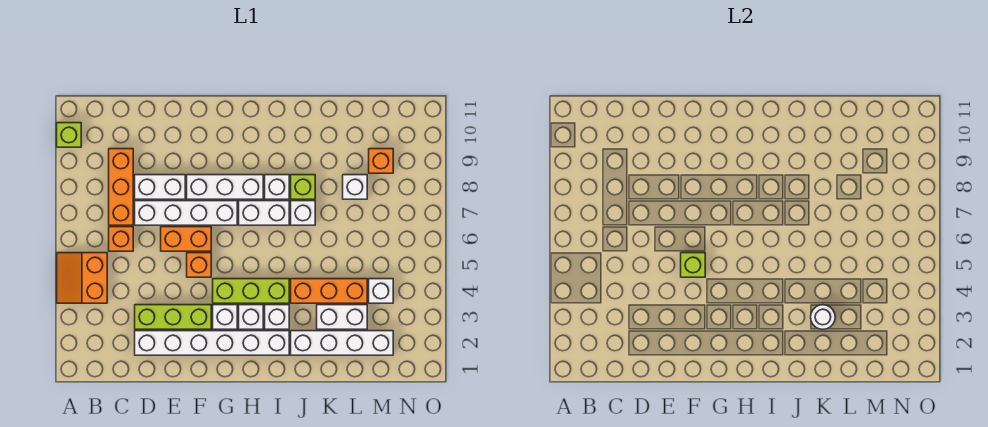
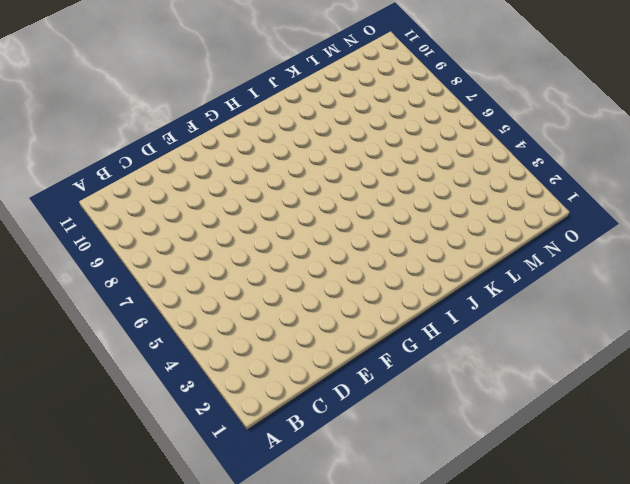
none -> orange slope A4:B5 level 1 top B
none -> lime brick A10 level 1
none -> orange brick C6 level 1

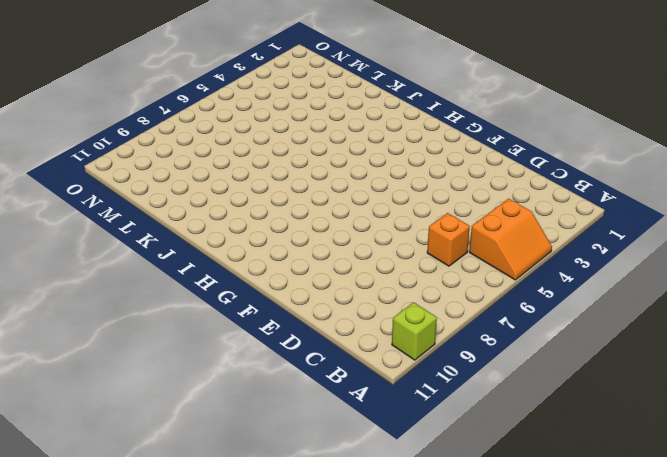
none -> orange brick C7:C9 level 1
none -> white brick D2:I2 level 1
none -> lime brick D3:F3 level 1

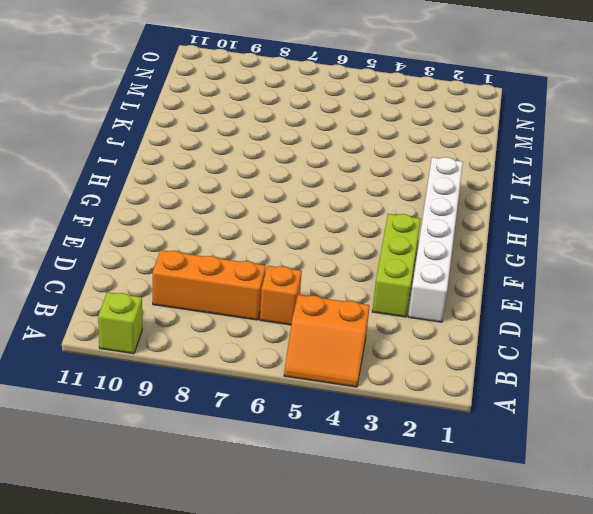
none -> white brick D7:G7 level 1
none -> white brick D8:E8 level 1
none -> orange brick E6:F6 level 1

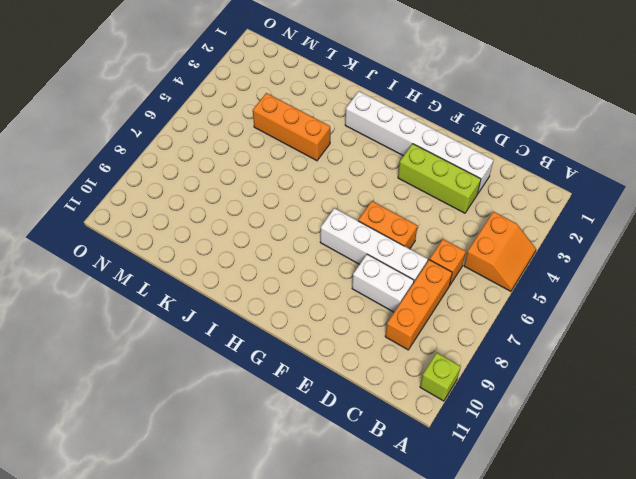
none -> orange brick F5 level 1
none -> white brick F8:H8 level 1
none -> white brick G3 level 1

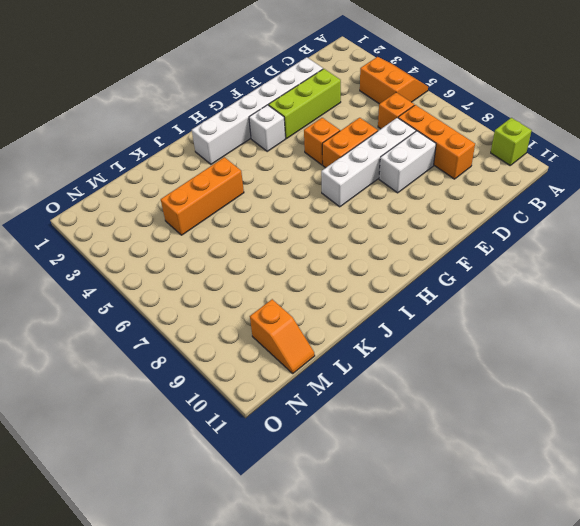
orange slope M10:M11 level 1 top 10 -> none
none -> white brick F8:H8 level 1
none -> lime brick G4:I4 level 1
none -> white brick H3 level 1

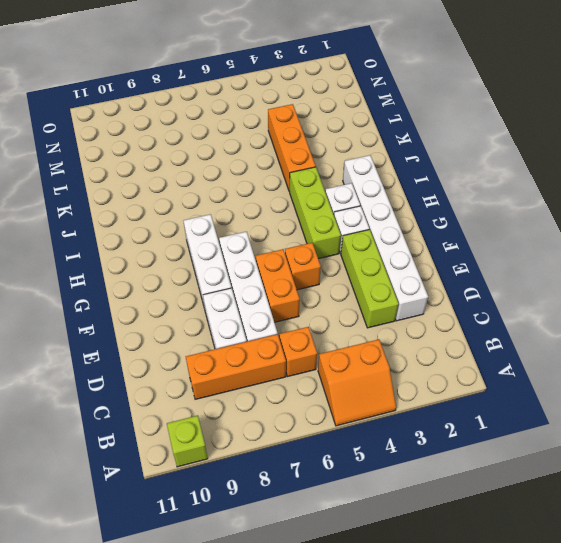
none -> white brick H7:I7 level 1
none -> white brick I3 level 1
none -> white brick I8 level 1

